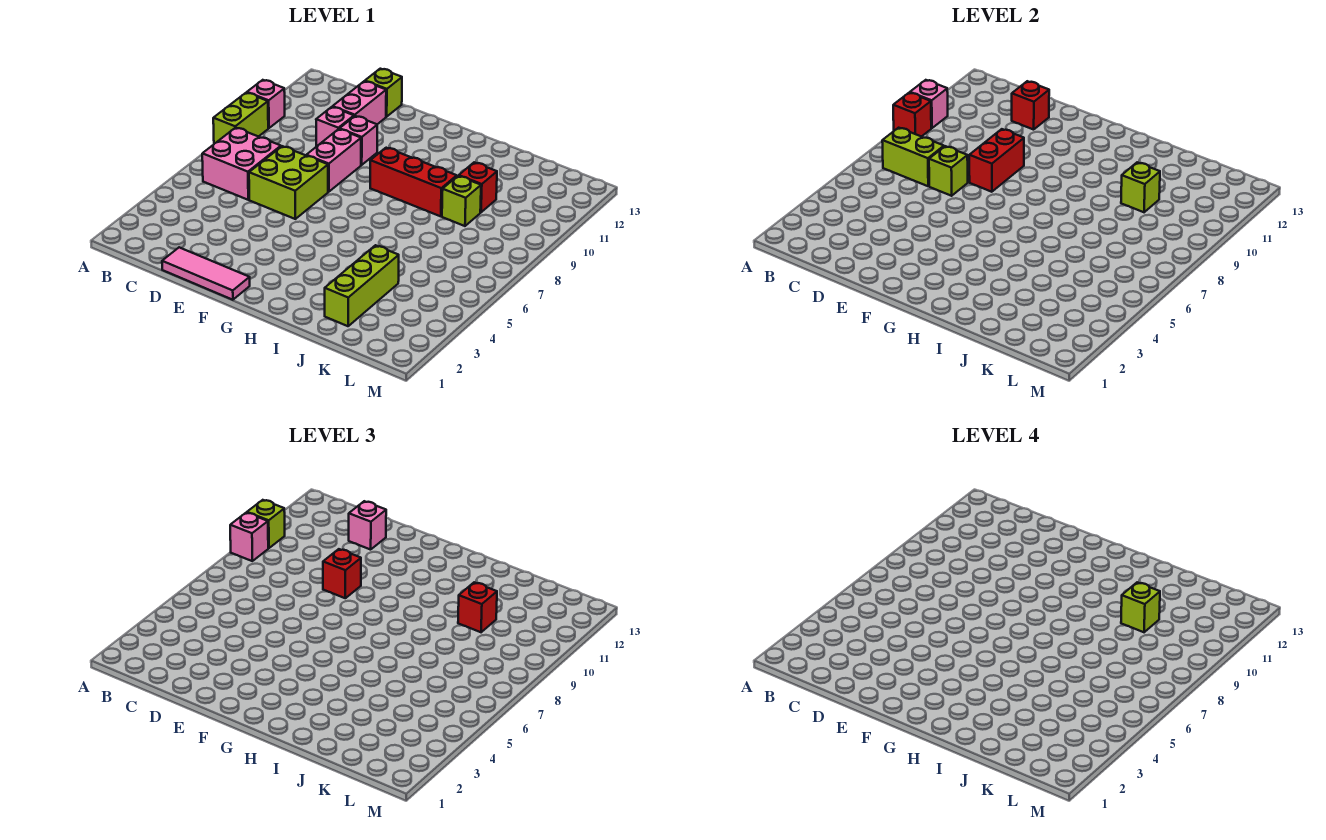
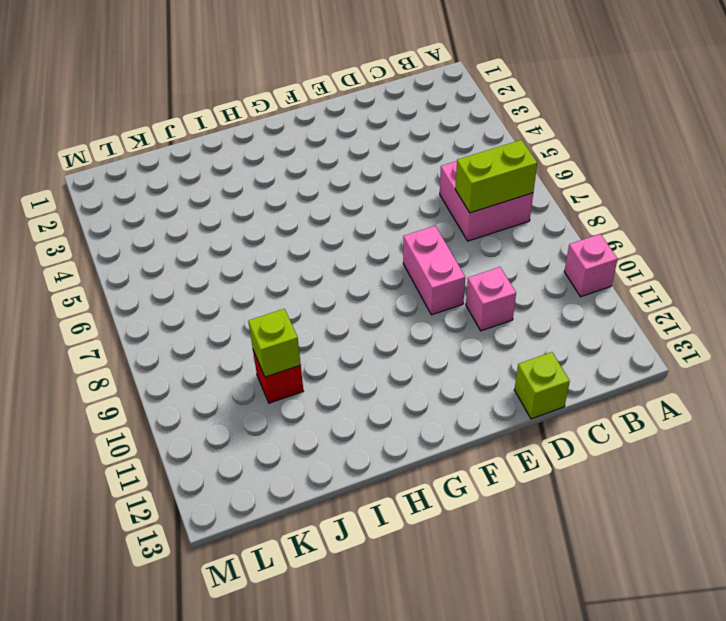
none -> lime brick A8:A9 level 1
none -> pink tile D1:F1 level 1
none -> lime brick D6:E7 level 1

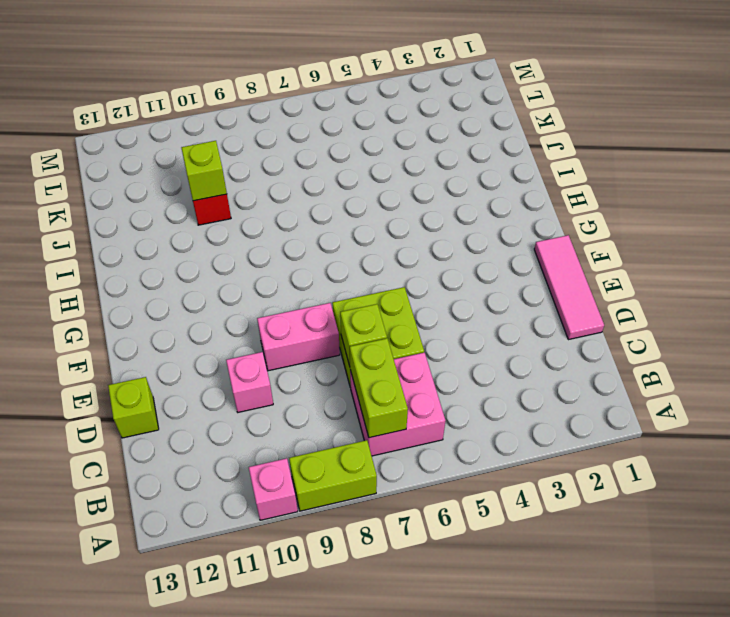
none -> pink brick D11:D12 level 1
none -> pink brick E10 level 1
none -> red brick G9:I9 level 1

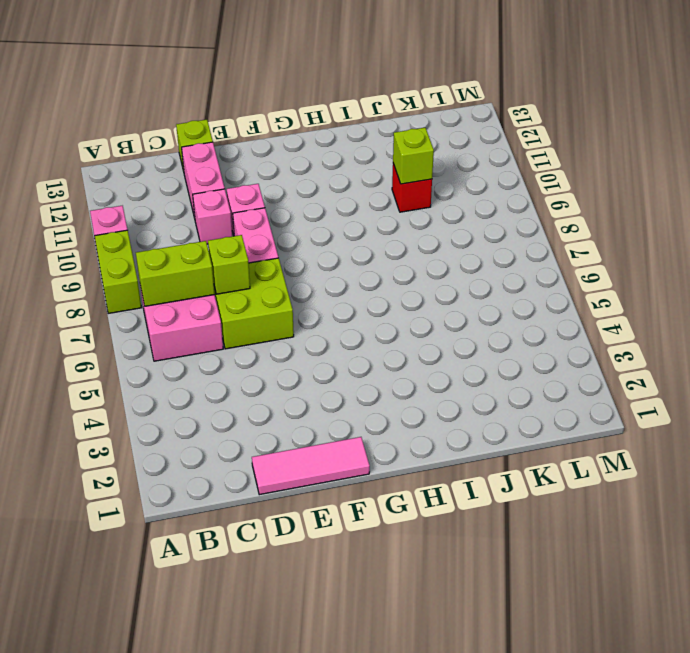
none -> red brick G9:I9 level 1
none -> lime brick J2:J4 level 1
none -> lime brick J9 level 1

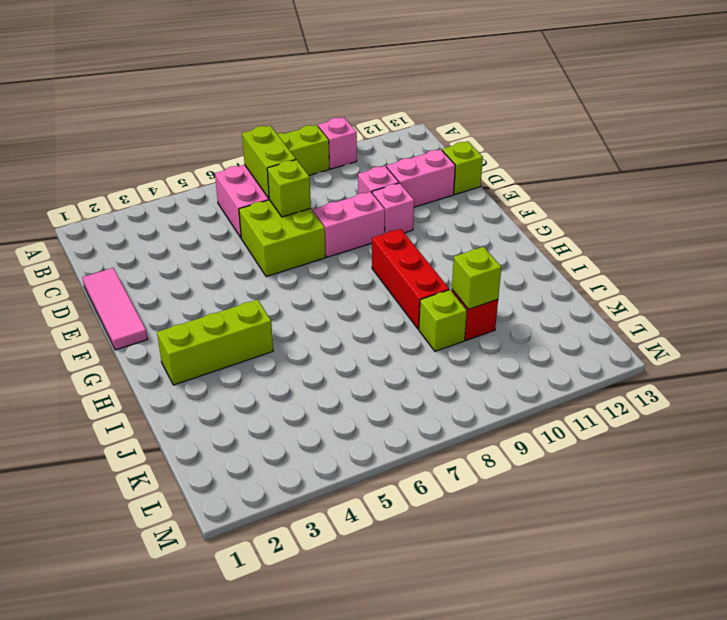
lime brick H2:H4 level 1 -> lime brick J2:J4 level 1
none -> red brick A9 level 2
none -> pink brick A10 level 2
none -> red brick D12 level 2

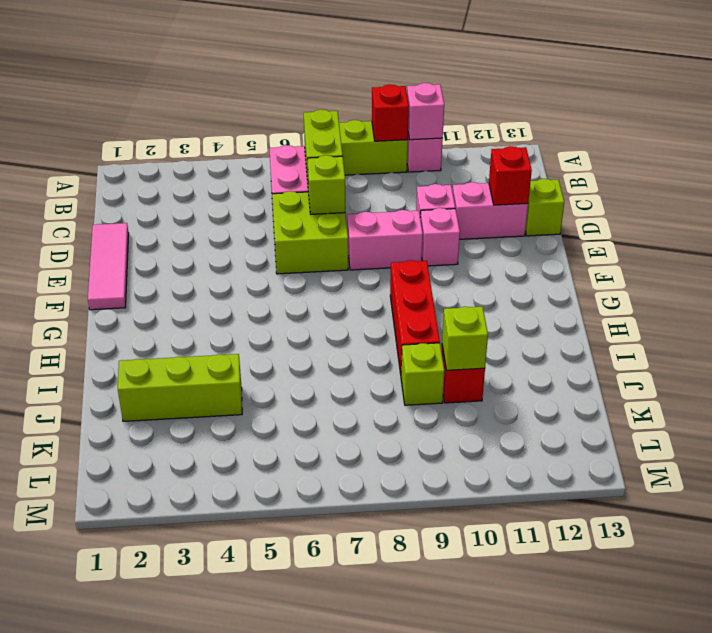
none -> red brick E8:E9 level 2
none -> pink brick A9 level 3
none -> lime brick A10 level 3

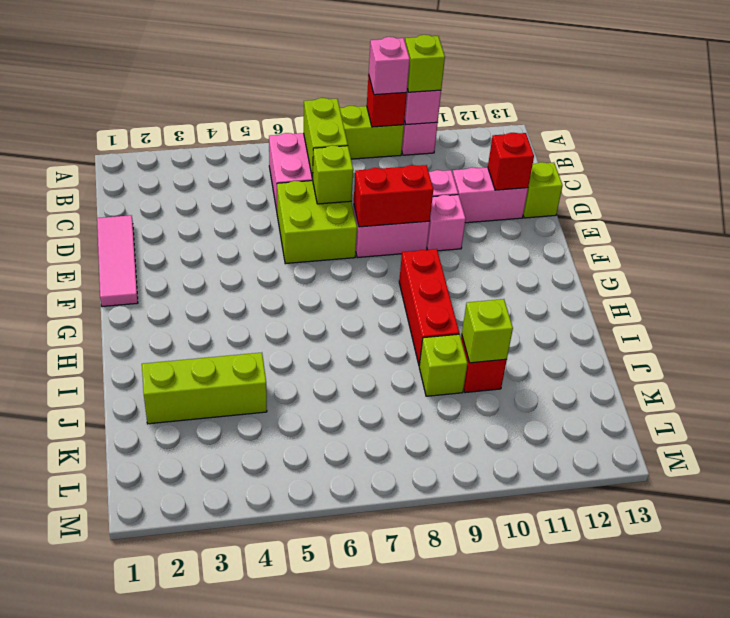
none -> pink brick D12 level 3
none -> red brick E9 level 3
none -> red brick J10 level 3

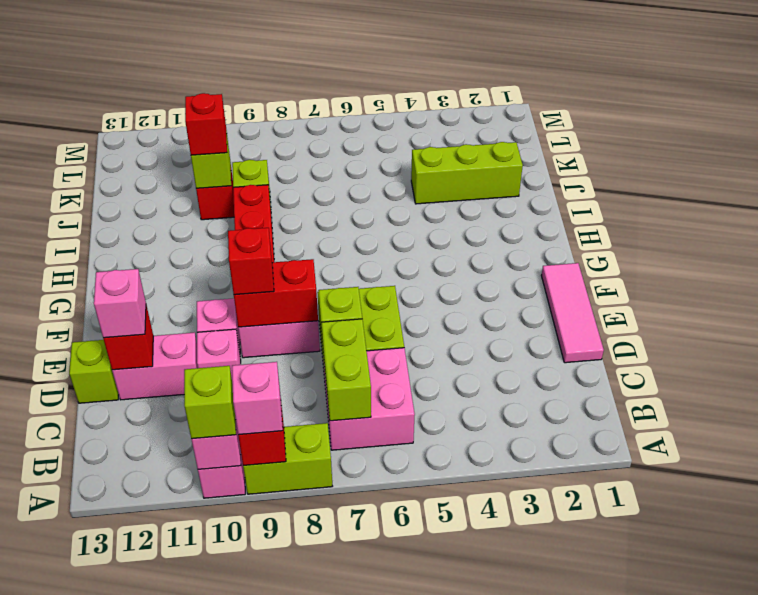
none -> lime brick J10 level 4

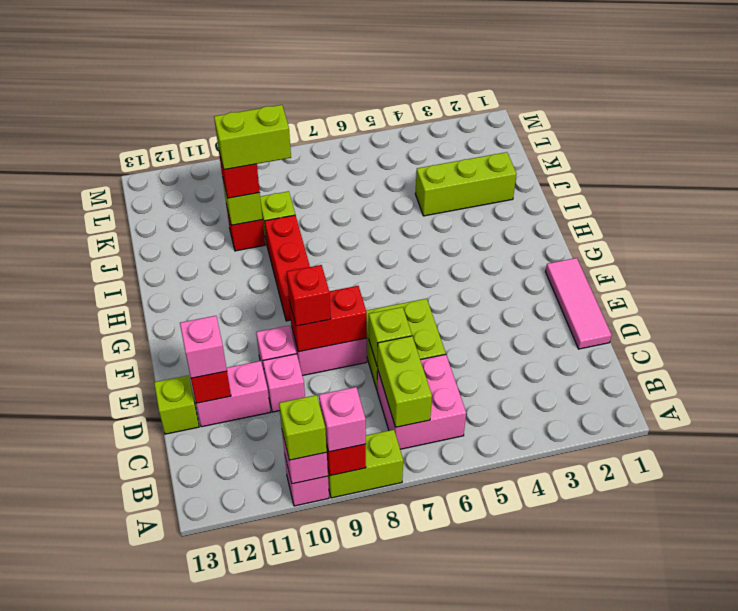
lime brick J9:J10 level 4 -> lime brick J10 level 4

